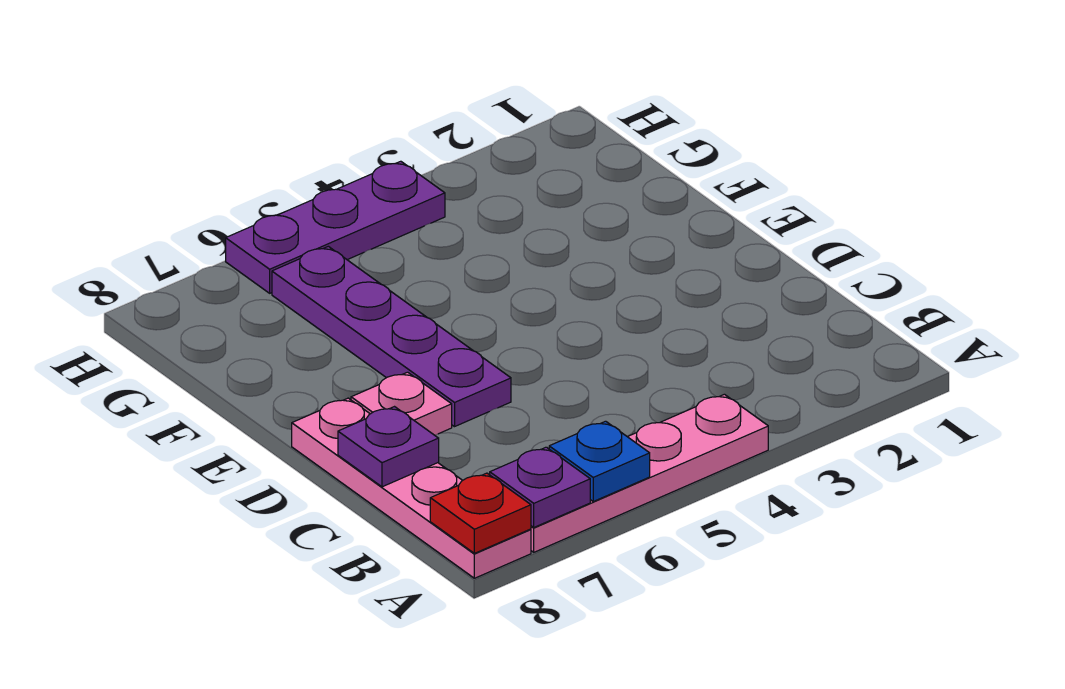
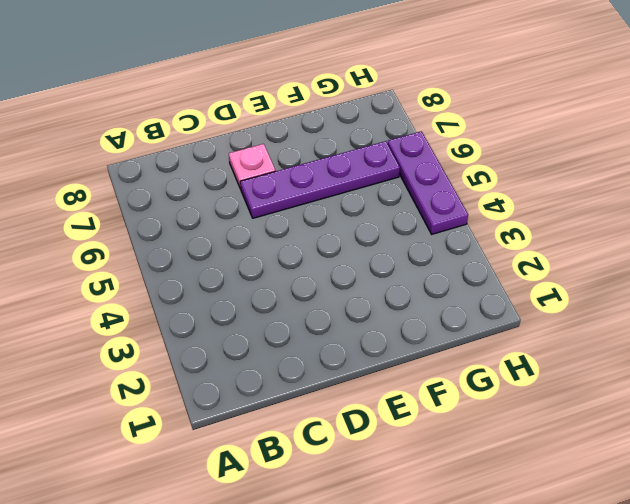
none -> pink plate A4:A7 level 1
none -> pink plate A8:D8 level 1

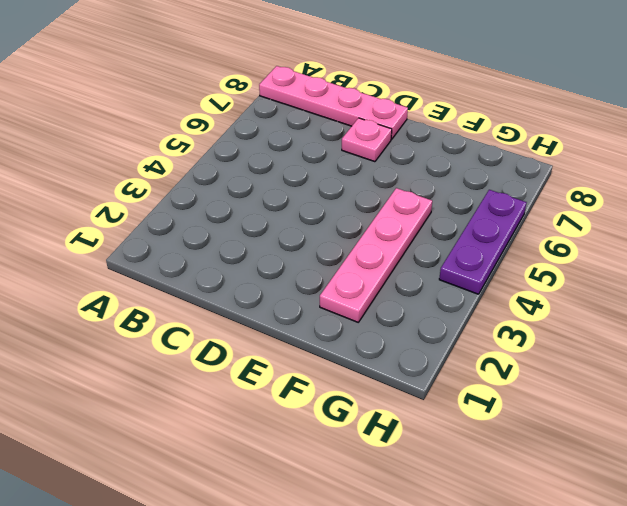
pink plate F2:F5 level 1 -> pink plate A4:A7 level 1
none -> purple plate D6:G6 level 1
none -> blue plate A6 level 2

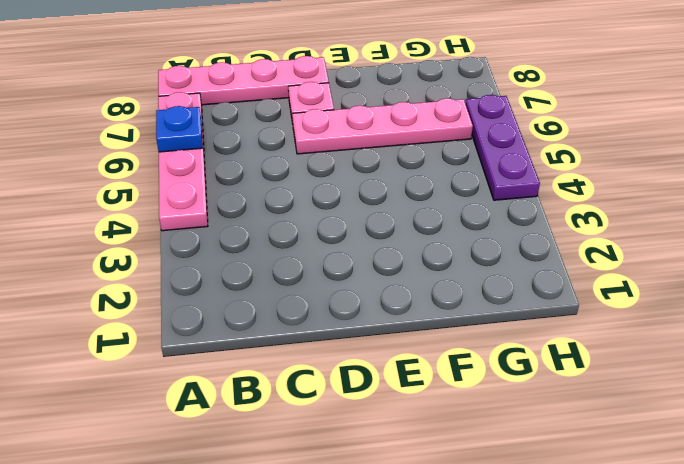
pink plate D6:G6 level 1 -> purple plate D6:G6 level 1
none -> purple plate A7 level 2
none -> red plate A8 level 2

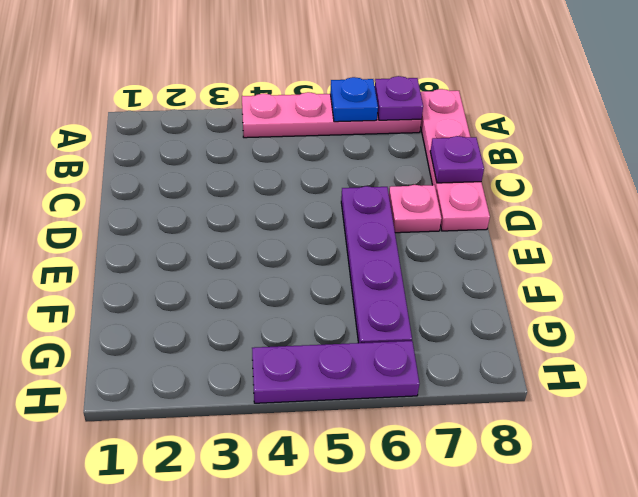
none -> red plate A8 level 2

